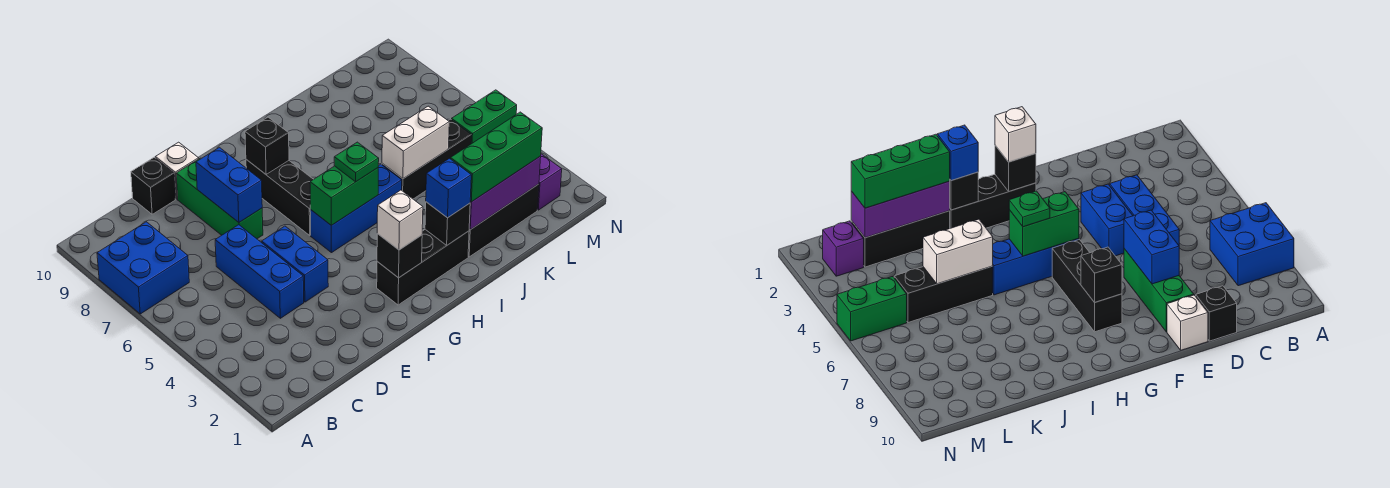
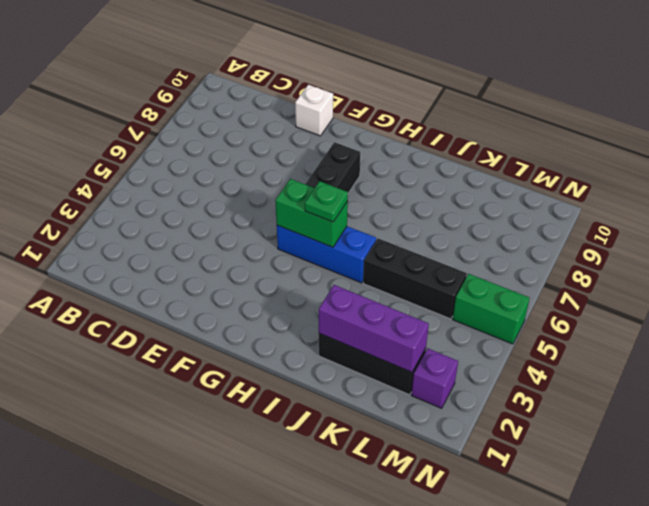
none -> blue brick A7:B8 level 1
none -> blue brick D4:D6 level 1
none -> black brick D10 level 1

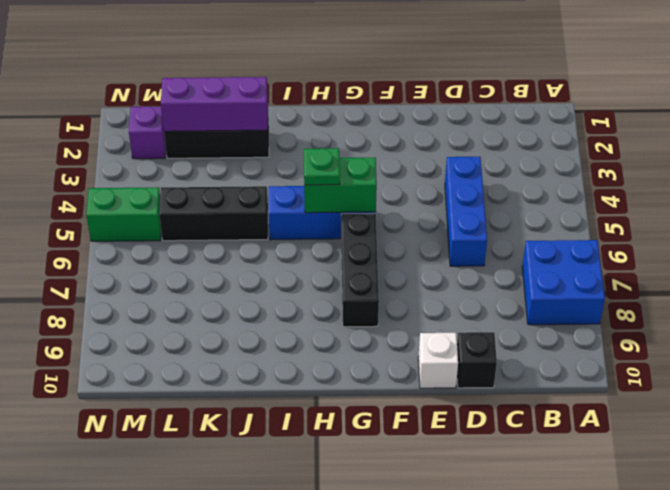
none -> blue brick E4:E5 level 1
none -> green brick E7:E9 level 1
none -> black brick G2:I2 level 1

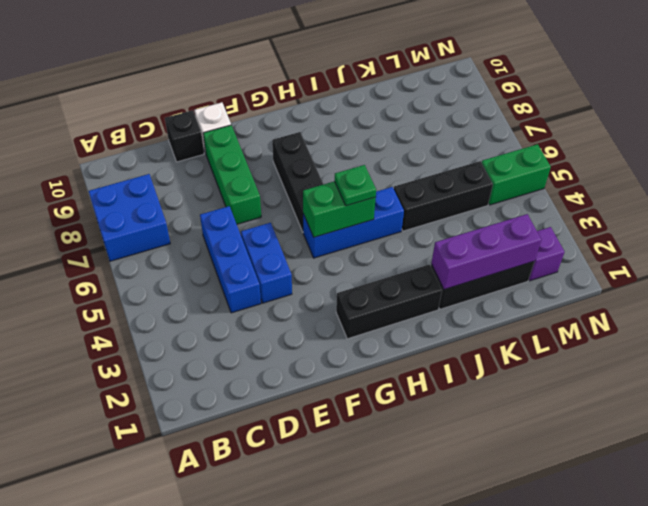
none -> blue brick E7:E8 level 2
none -> black brick G2 level 2
none -> black brick G8 level 2

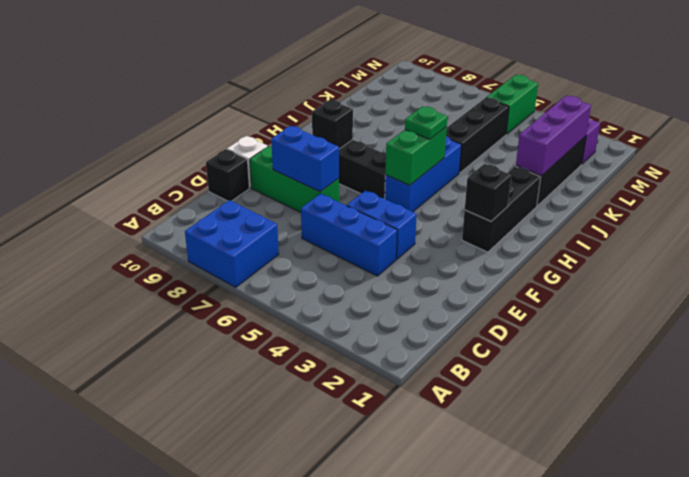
none -> black brick I2 level 2
none -> white brick J5:K5 level 2
none -> white brick G2 level 3

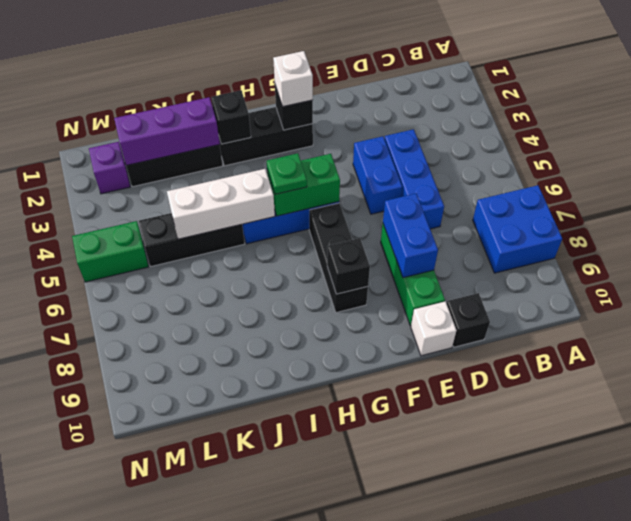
white brick I5:K5 level 2 -> white brick J5:K5 level 2
none -> blue brick I2 level 3
none -> green brick J2:L2 level 3

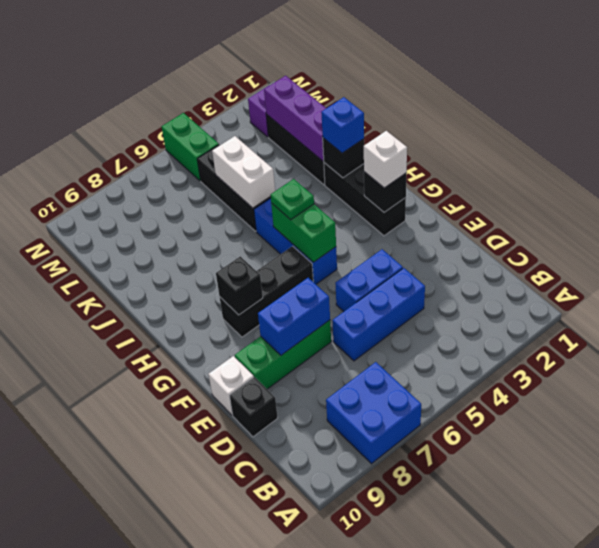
none -> green brick J2:L2 level 3

